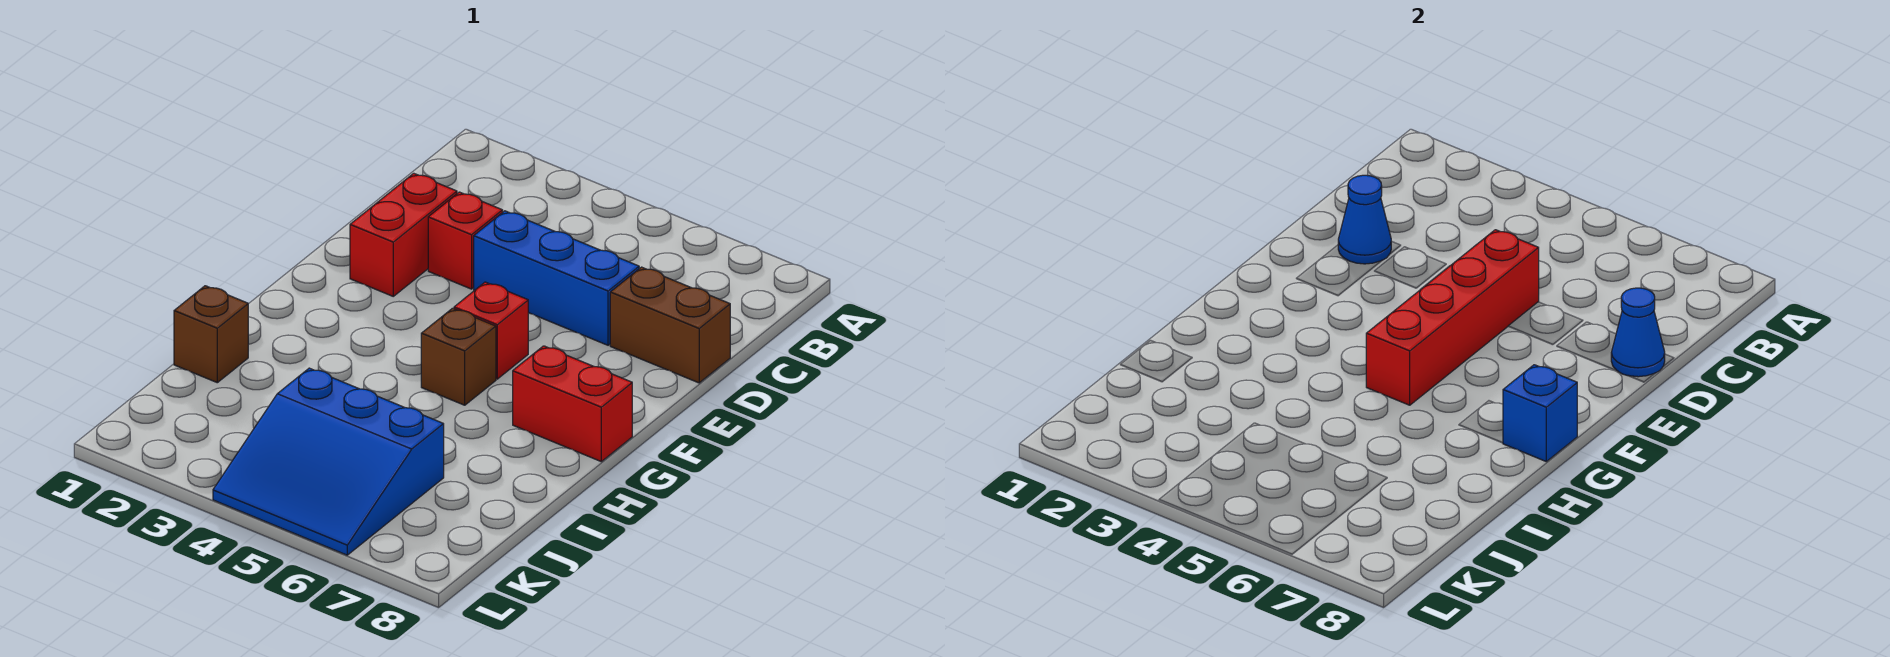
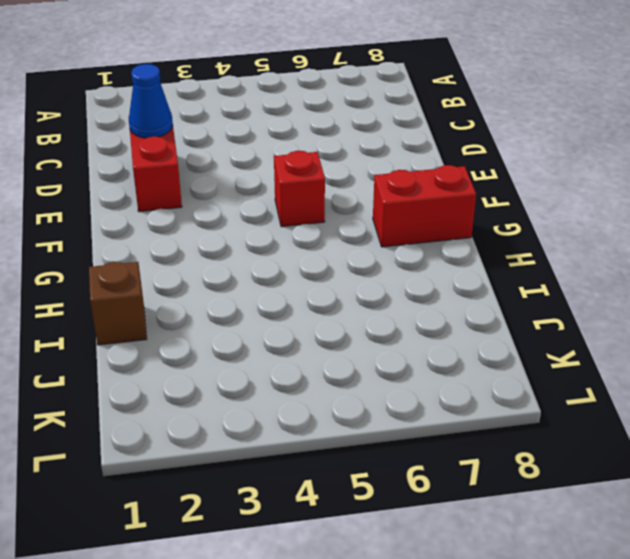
none -> red brick D3 level 1
none -> blue brick D4:D6 level 1
none -> brown brick D7:D8 level 1

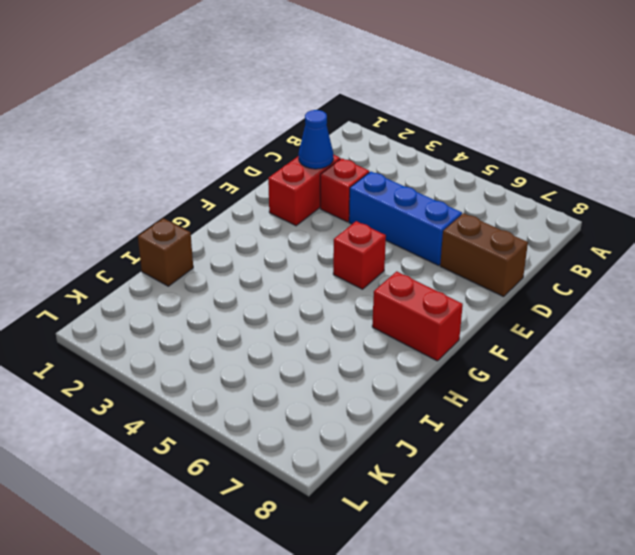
none -> brown brick G5 level 1
none -> blue slope J4:L6 level 1 top J
none -> red brick D5:G5 level 2

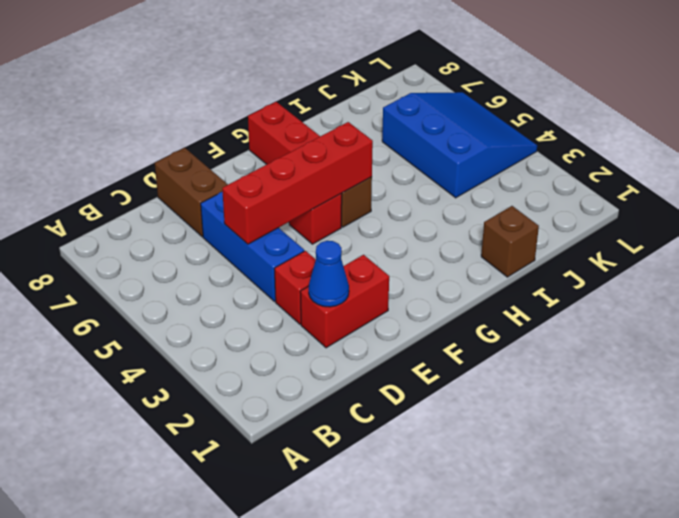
none -> blue cone D8 level 2
none -> blue brick G8 level 2

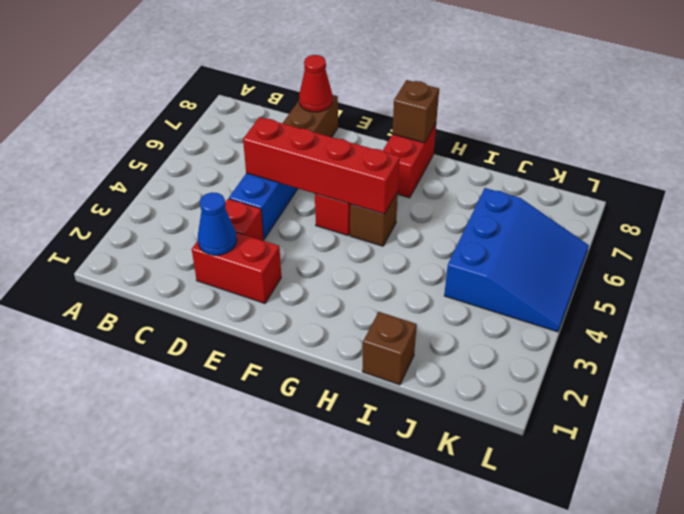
red cone D8 level 2 -> blue cone D8 level 2
brown brick G8 level 2 -> blue brick G8 level 2

